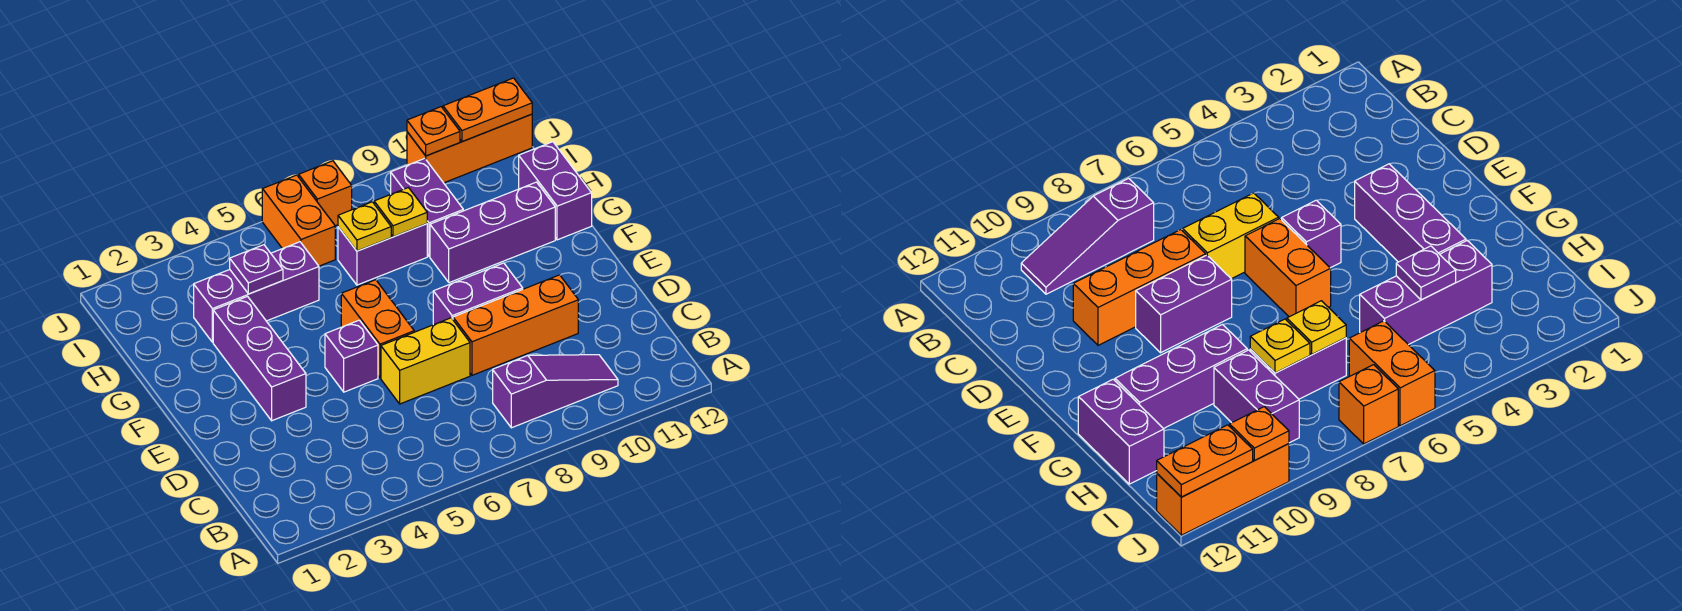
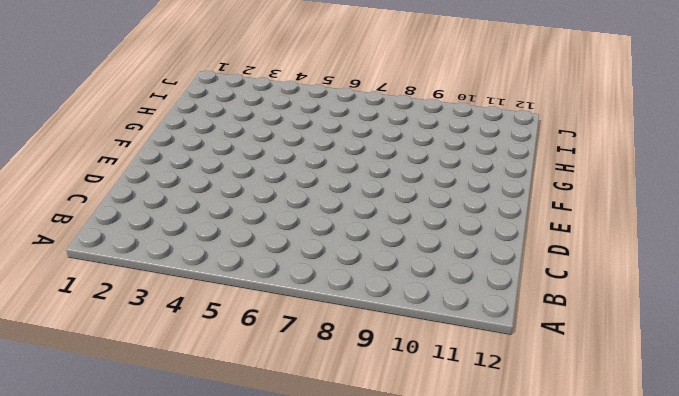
none -> purple slope B8:B10 level 1 top 8
none -> yellow brick D6:D7 level 1
none -> orange brick D8:D10 level 1

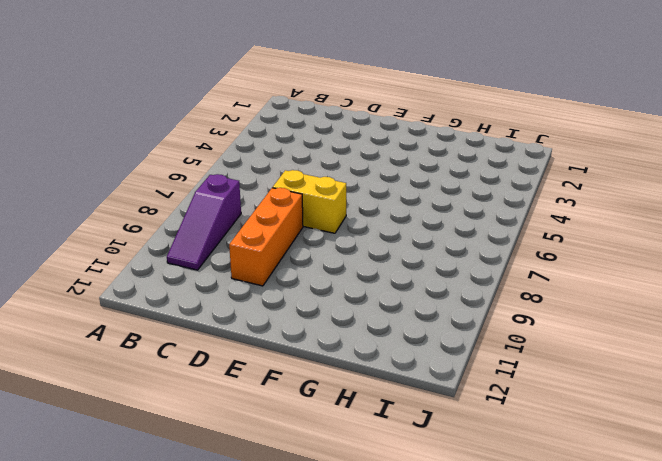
yellow brick D7:E7 level 1 -> yellow brick D6:D7 level 1
none -> purple brick E3:G3 level 1
none -> purple brick E5 level 1
none -> orange brick E6:F6 level 1

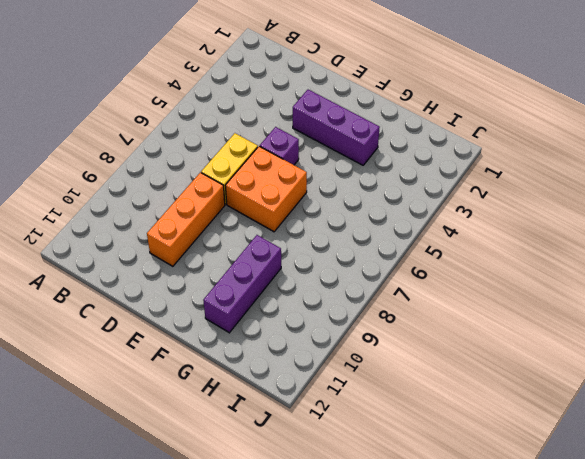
orange brick E6:F7 level 1 -> orange brick E6:F6 level 1
none -> purple slope B8:B10 level 1 top 8
none -> purple brick E8:E9 level 1
none -> purple brick G12:H12 level 1

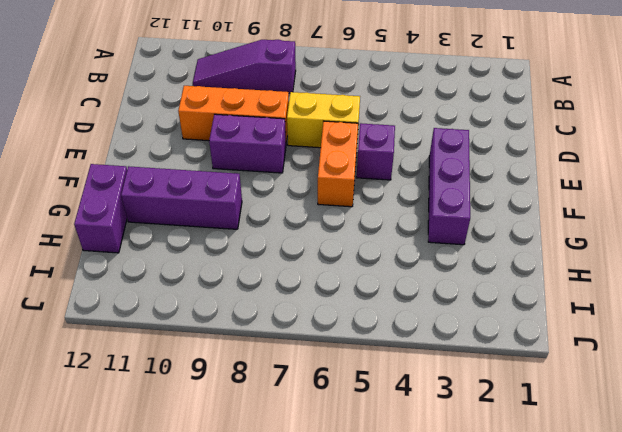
none -> purple brick H3:H5 level 1
none -> purple brick H7:H8 level 1
none -> purple brick H9:I9 level 1

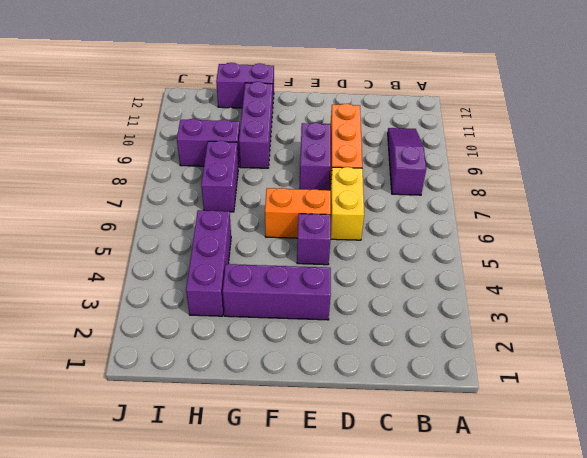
none -> orange brick I6:J6 level 1
none -> orange brick J7 level 1
none -> orange brick J10:J12 level 1

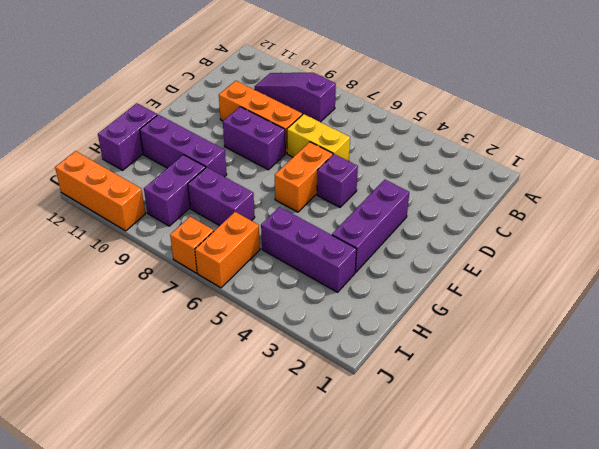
none -> purple plate H4 level 2
none -> yellow plate H7 level 2
none -> yellow plate H8 level 2

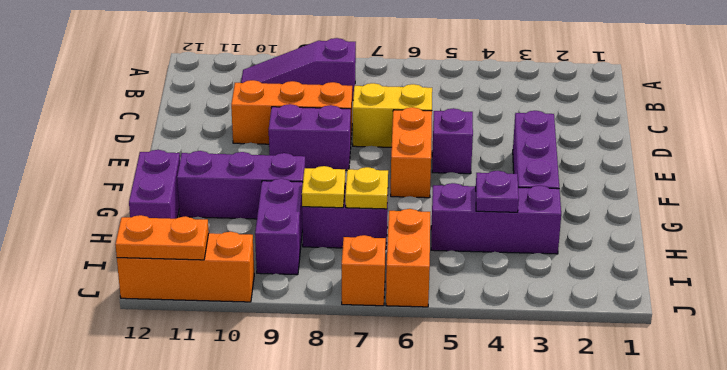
none -> orange plate J10 level 2

